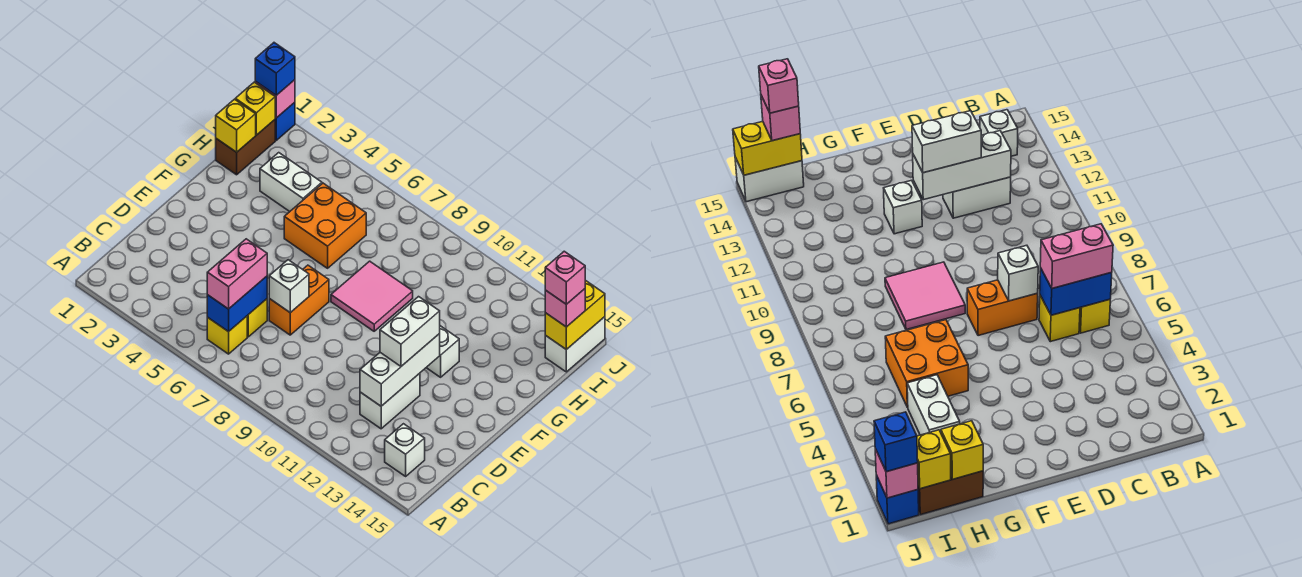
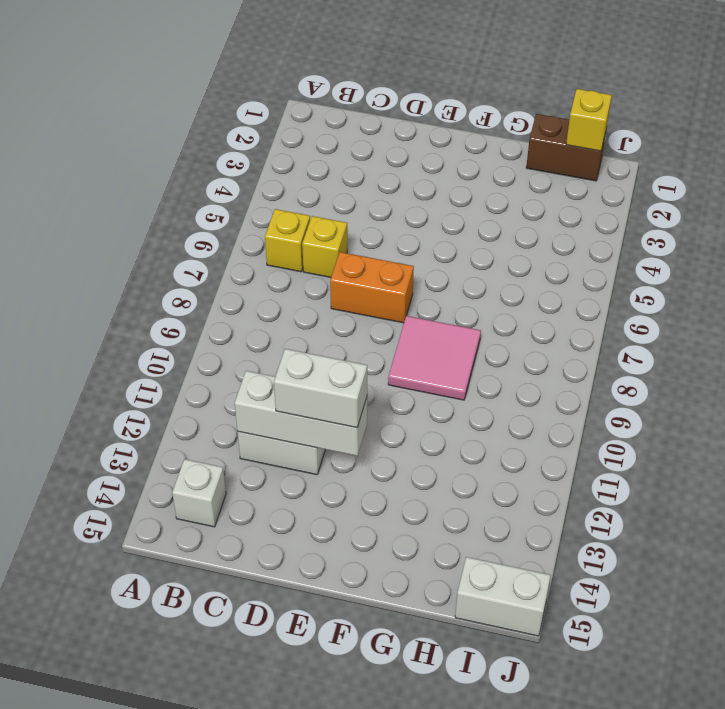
none -> white brick F12 level 1
none -> orange brick G5:H6 level 1
none -> white brick H3:H4 level 1

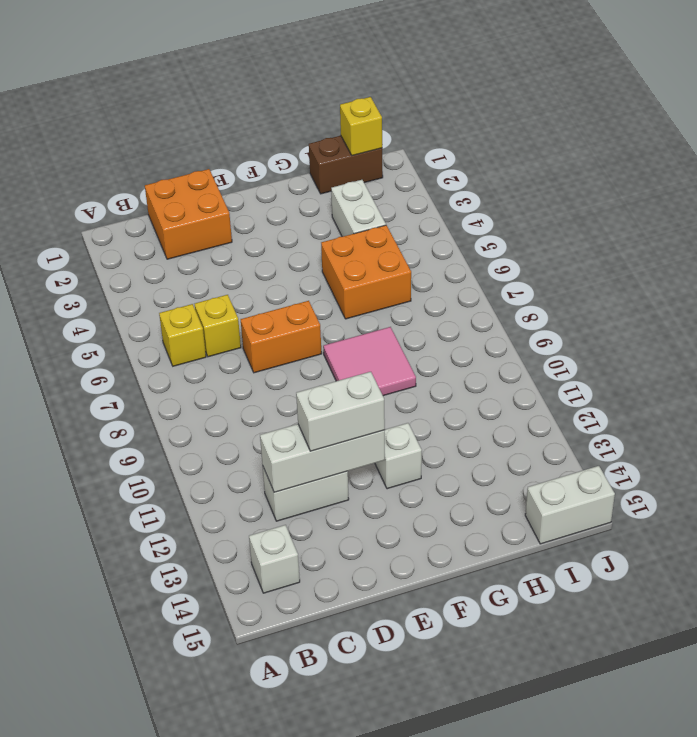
orange brick C1:D2 level 1 -> none
none -> blue brick J1 level 1
none -> blue brick B6:C6 level 2
none -> white brick D7 level 2

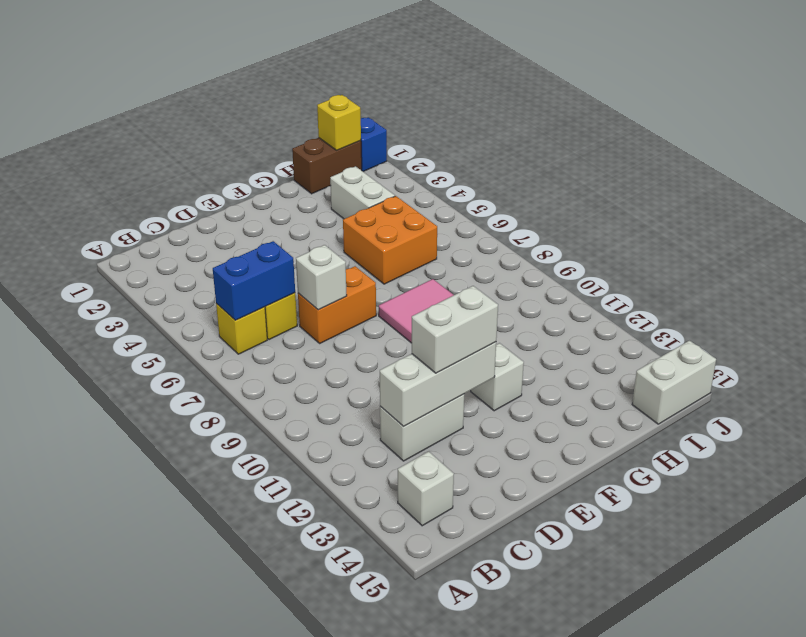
none -> yellow brick H1 level 2
none -> yellow brick I15:J15 level 2
none -> pink brick J1 level 2

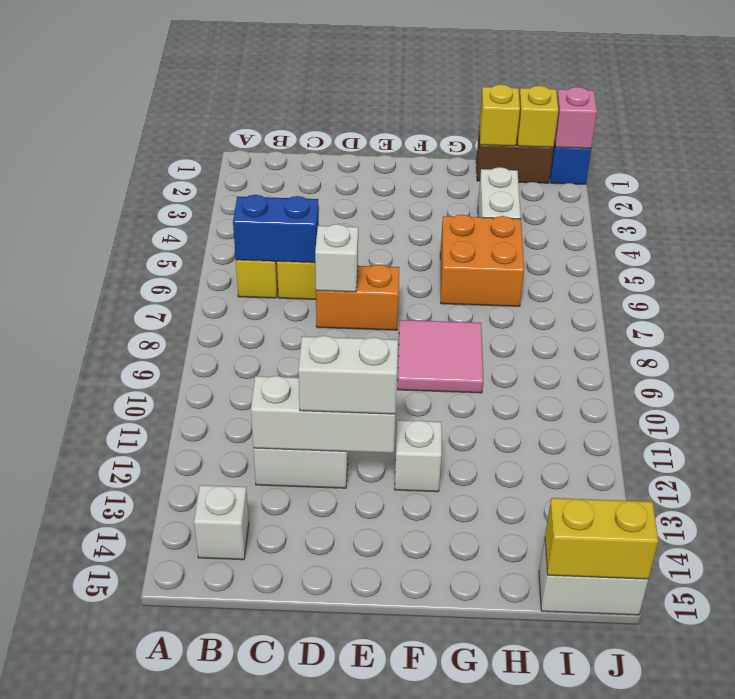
none -> pink brick B6:C6 level 3
none -> pink brick I15 level 3
none -> blue brick J1 level 3

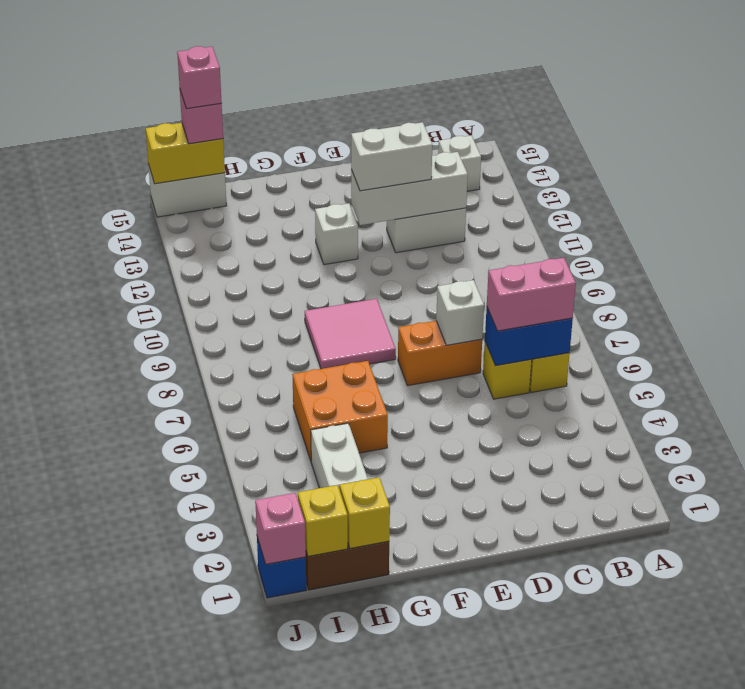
none -> blue brick J1 level 3

